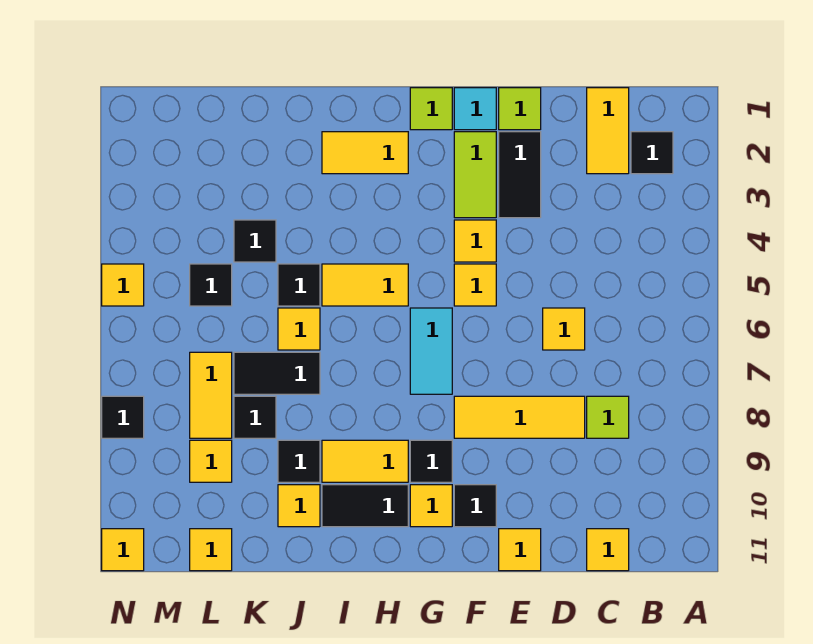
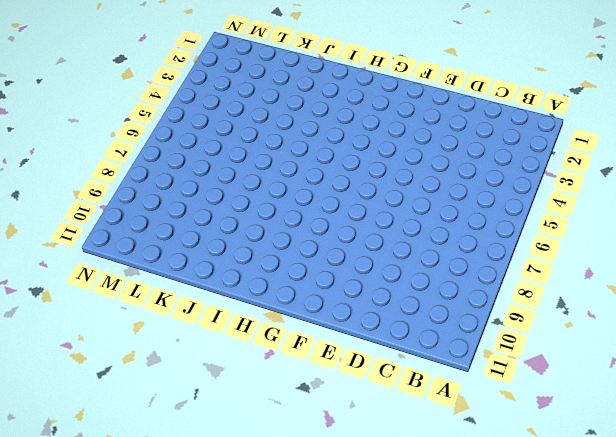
none -> black tile B2 level 1
none -> yellow tile C1:C2 level 1
none -> lime tile C8 level 1
none -> yellow tile C11 level 1

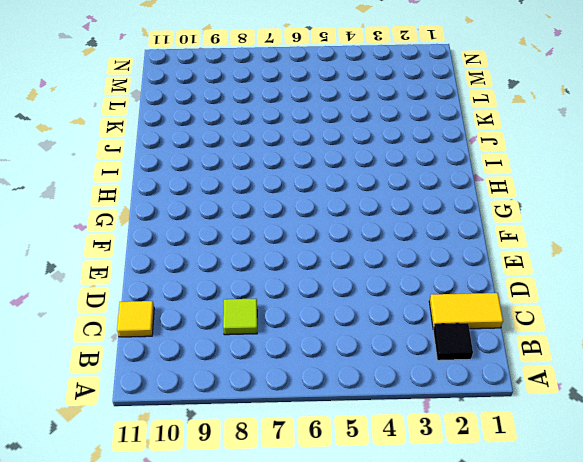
none -> yellow tile D6 level 1
none -> yellow tile D8:F8 level 1
none -> lime tile E1 level 1
none -> black tile E2:E3 level 1

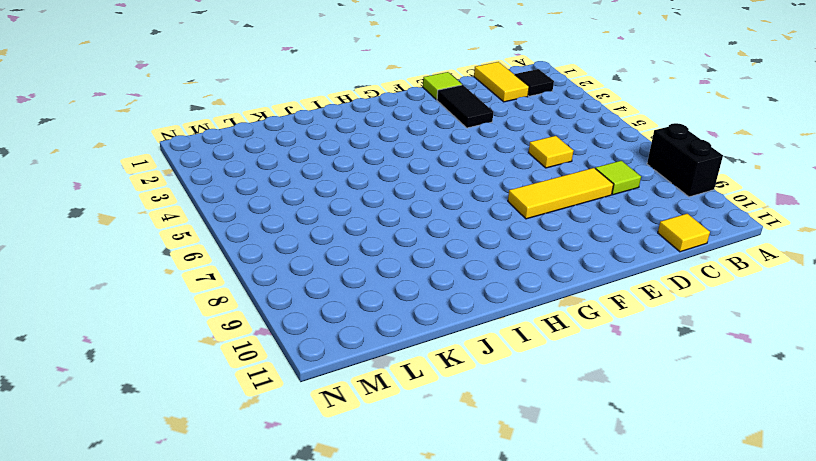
black brick A8:A9 level 1 -> none
none -> yellow tile E11 level 1
none -> cyan tile F1 level 1
none -> lime tile F2:F3 level 1
none -> yellow tile F4 level 1

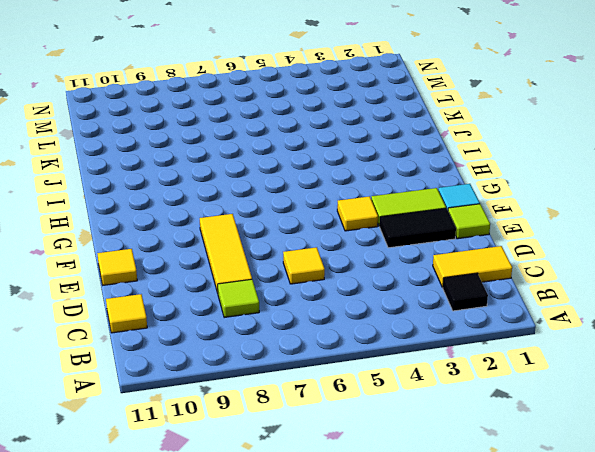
none -> yellow tile F5 level 1
none -> black tile F10 level 1
none -> lime tile G1 level 1
none -> cyan tile G6:G7 level 1

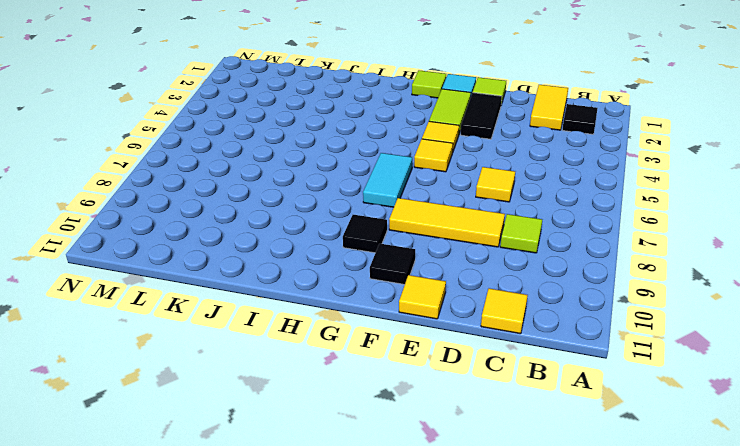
none -> yellow tile G10 level 1
none -> yellow tile H2:I2 level 1
none -> yellow tile H5:I5 level 1
none -> yellow tile H9:I9 level 1

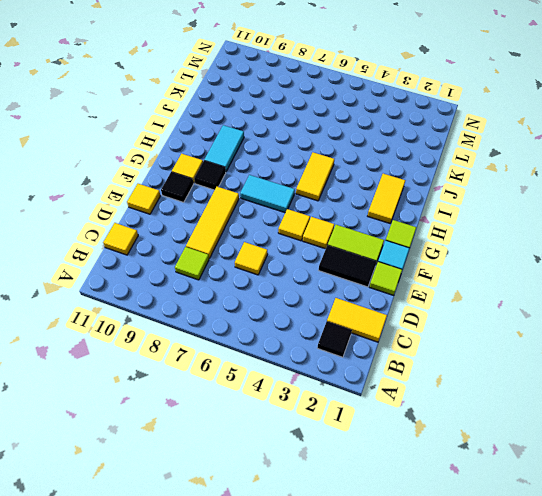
cyan tile H9:I9 level 1 -> yellow tile H9:I9 level 1
none -> black tile H10:I10 level 1
none -> black tile J5 level 1
none -> yellow tile J6 level 1
none -> black tile J7:K7 level 1

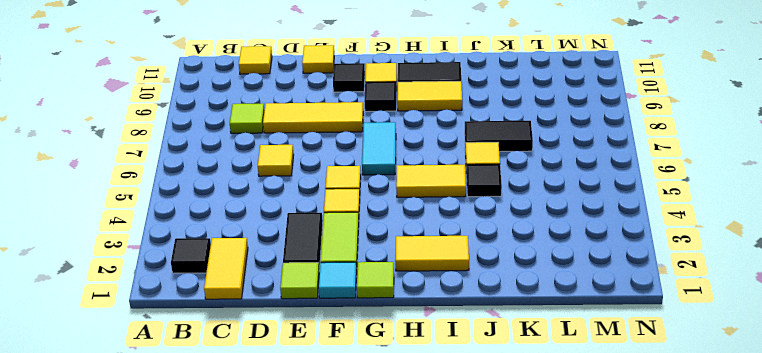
none -> black tile J9 level 1
none -> yellow tile J10 level 1
none -> black tile K4 level 1
none -> black tile K8 level 1

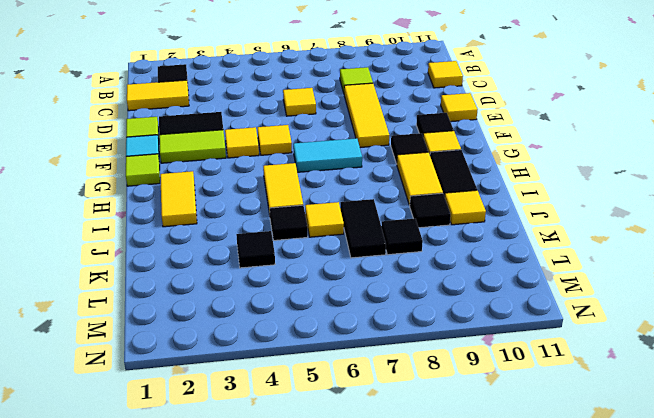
none -> black tile L5 level 1
none -> yellow tile L7:L8 level 1
none -> yellow tile L9 level 1
none -> yellow tile L11 level 1

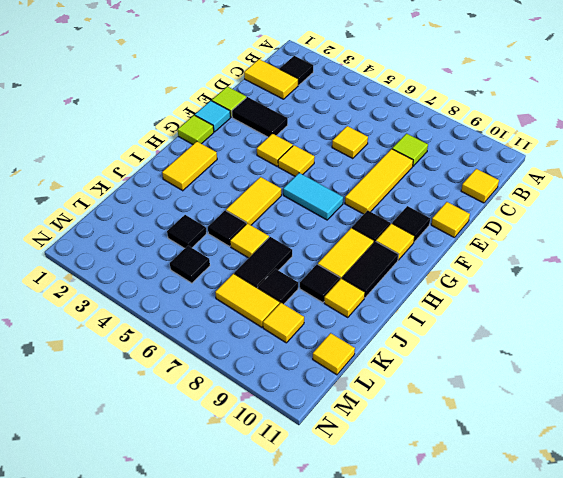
none -> lime tile F2:F3 level 1
none -> yellow tile N5 level 1
none -> black tile N8 level 1
none -> yellow tile N11 level 1

